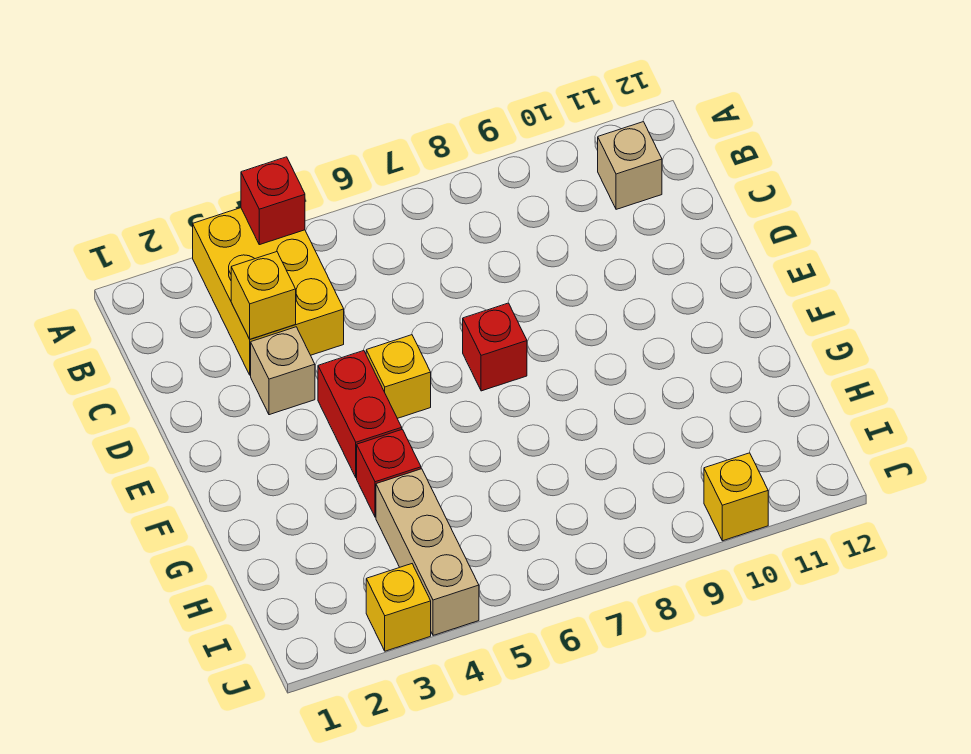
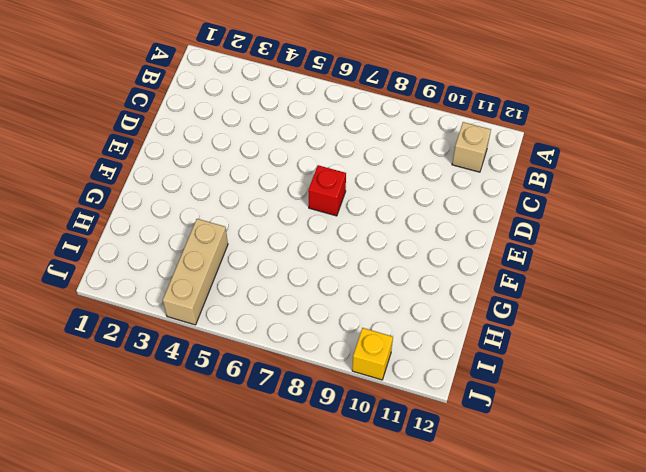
none -> yellow brick A3:C4 level 1
none -> tan brick D3 level 1
none -> red brick E4:F4 level 1

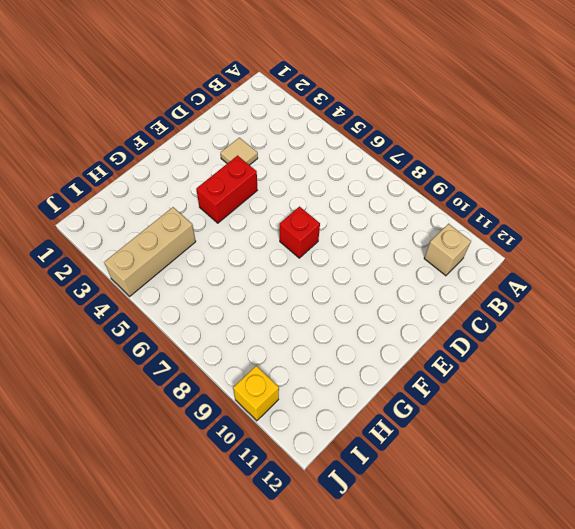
tan tile D3 level 1 -> tan brick D3 level 1
none -> yellow brick A3:C4 level 1
none -> yellow brick E5 level 1
none -> red brick G4 level 1

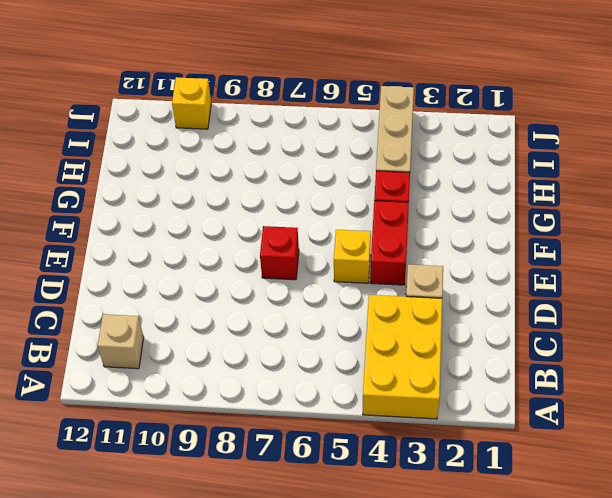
none -> yellow brick J3 level 1
none -> red brick A4 level 2
none -> yellow brick C3 level 2

